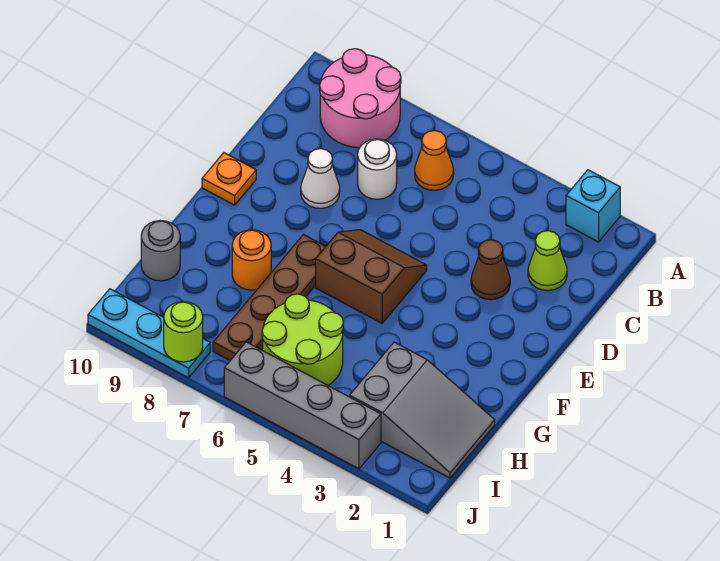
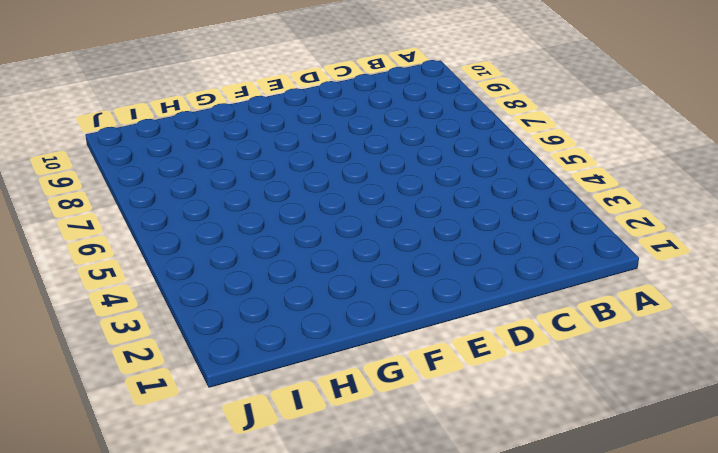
none -> cyan brick A2 level 1
none -> pink round brick A8:B9 level 1
none -> orange cone B6 level 1

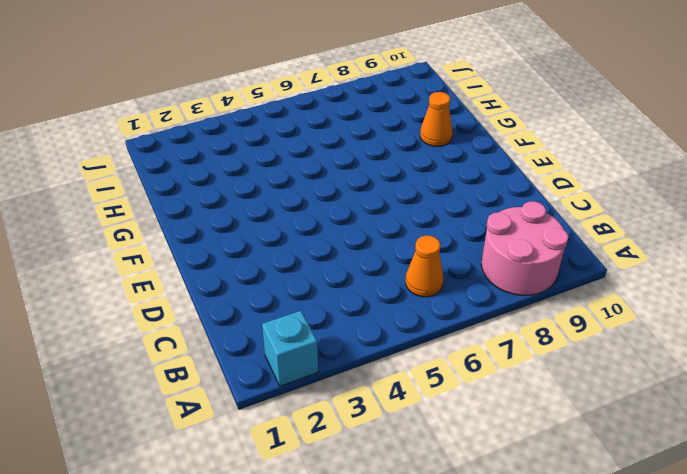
orange cone G9 level 1 -> none
none -> lime cone C2 level 1
none -> white round brick C7 level 1
none -> brown cone D3 level 1

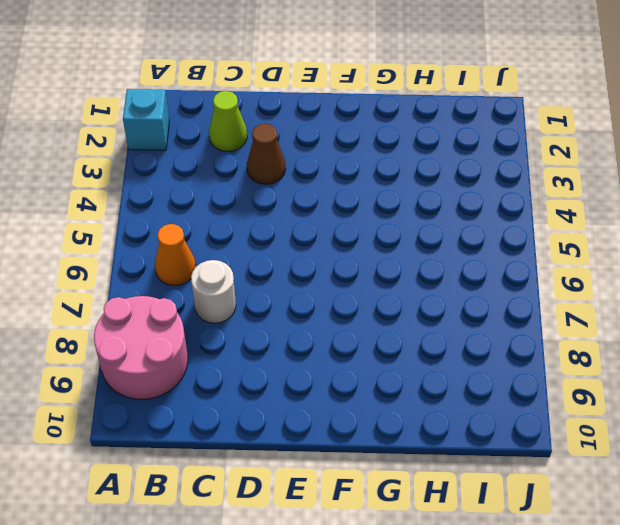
none -> white cone D8 level 1
none -> brown slope E5:F6 level 1 top F
none -> orange plate E10 level 1

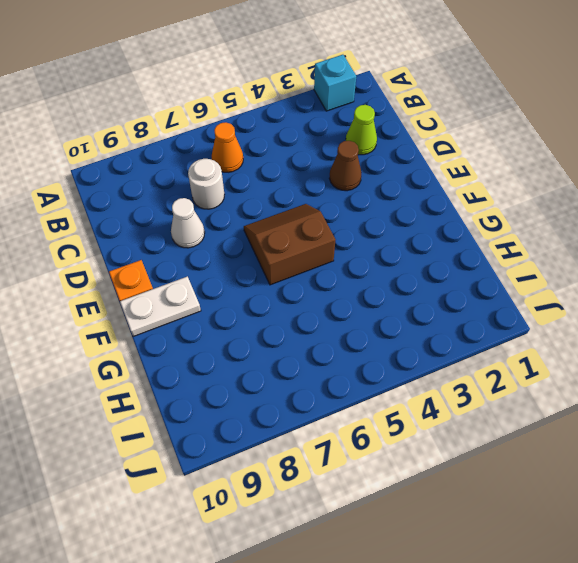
white plate F9:F10 level 1 -> none
none -> pink round brick A8:B9 level 1
none -> brown plate F7:I7 level 1
none -> orange round brick G8 level 1

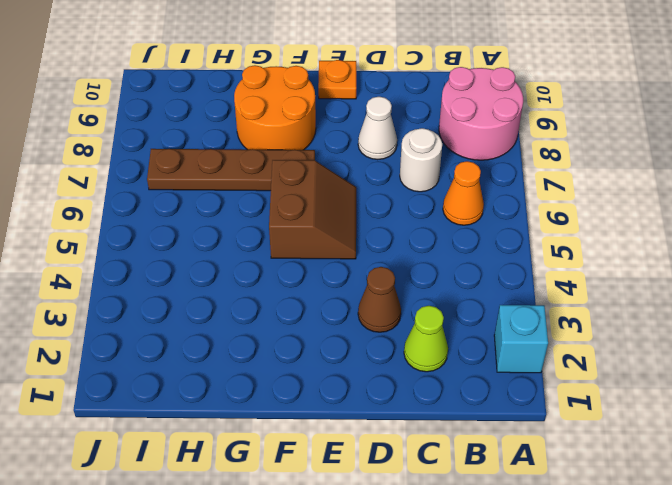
orange round brick F8:G9 level 1 -> orange round brick G8 level 1
none -> grey slope H1:I3 level 1 top 3
none -> lime round brick H5:I6 level 1
none -> grey round brick H10 level 1

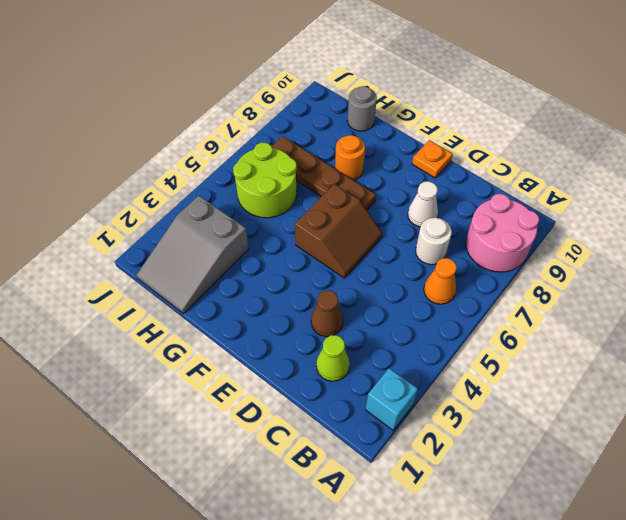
none -> grey brick J3:J6 level 1
none -> cyan plate J8:J10 level 1
none -> lime round brick J8 level 2

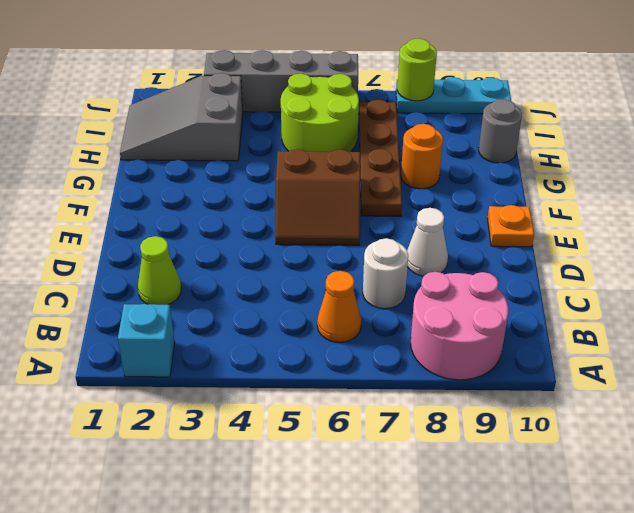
none -> brown cone D3 level 1

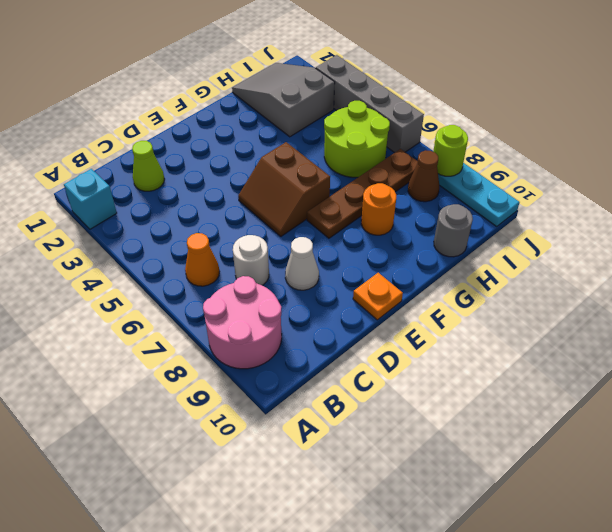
brown cone I8 level 1 -> brown cone D3 level 1

